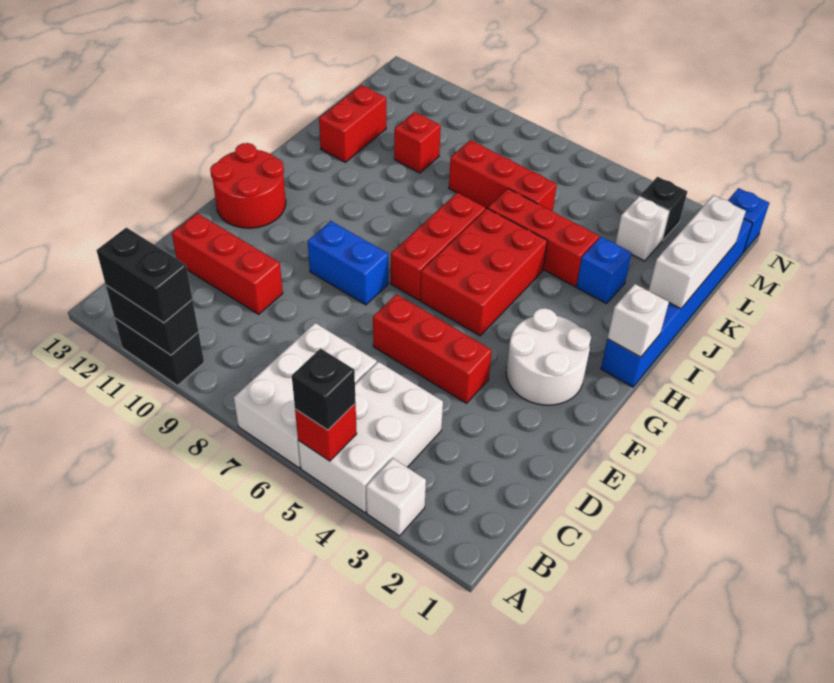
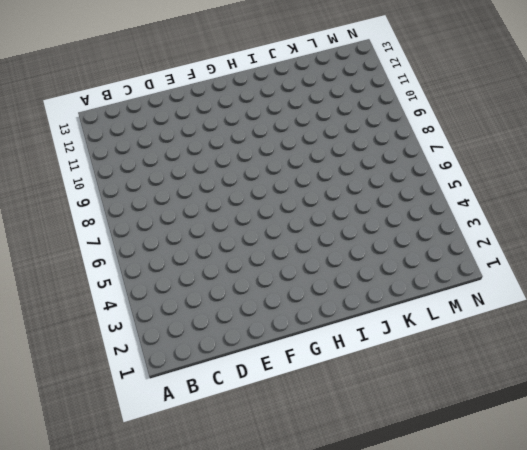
none -> white brick A3 level 1
none -> white brick A4:C5 level 1
none -> white brick A6:C7 level 1

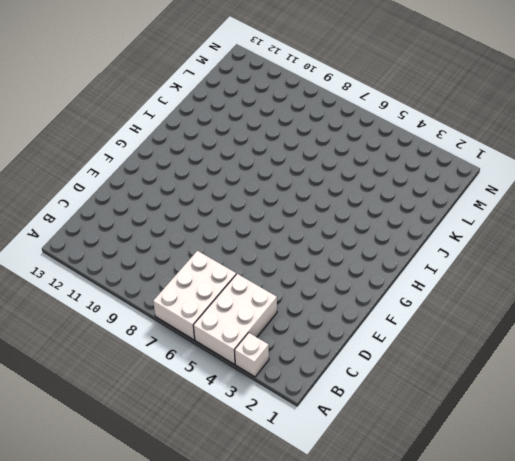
none -> black brick A10:A11 level 1
none -> red brick D10:D12 level 1
none -> red brick E4:E6 level 1

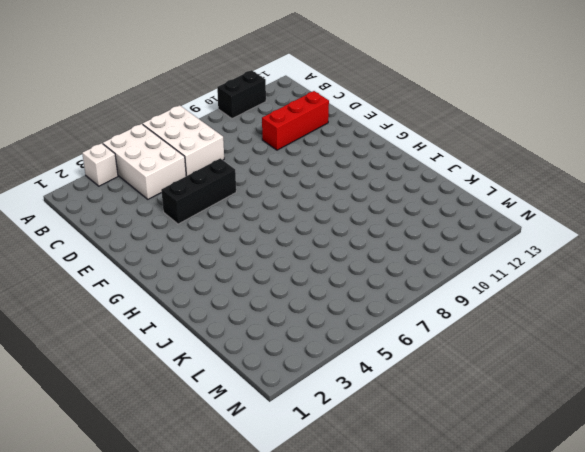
black brick E4:E6 level 1 -> red brick E4:E6 level 1
none -> white round brick F2:G3 level 1
none -> blue brick F8:F9 level 1
none -> red round brick F12:G13 level 1

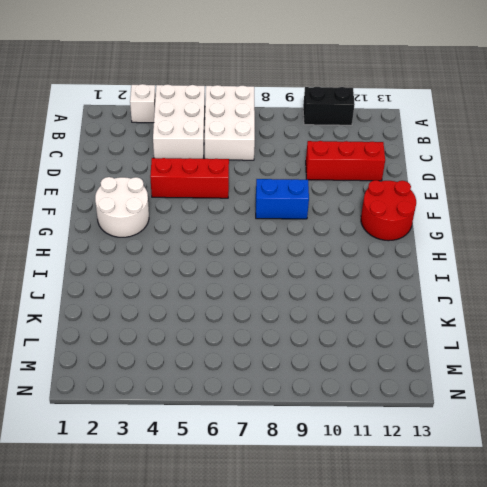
none -> red brick G5:I6 level 1
none -> red brick G7:I7 level 1
none -> blue brick H1:M1 level 1

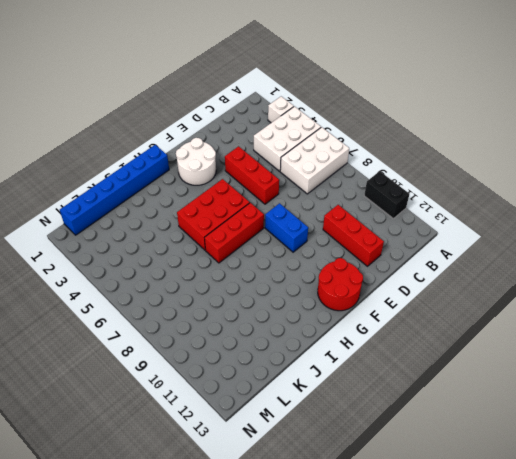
none -> blue brick J3 level 1
none -> red brick J4:J6 level 1
none -> red brick J12:K12 level 1

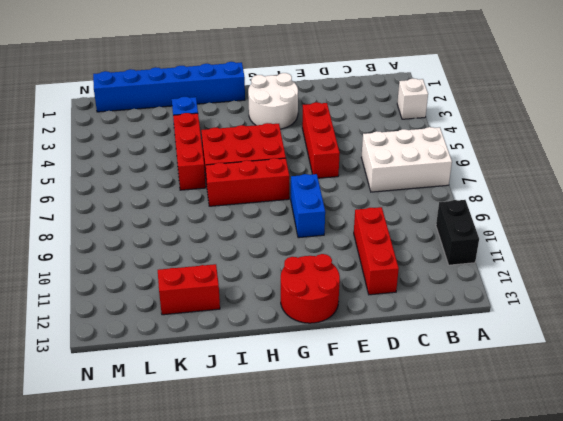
none -> white brick A4:C5 level 1
none -> red brick K6:K8 level 1
none -> red brick K10 level 1

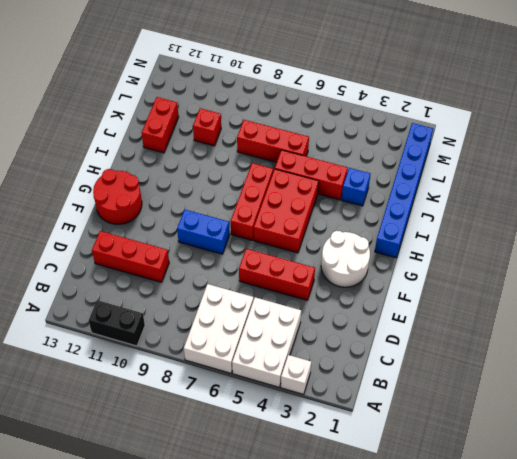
none -> white brick L3 level 1
none -> black brick M3 level 1
none -> blue brick N1 level 1

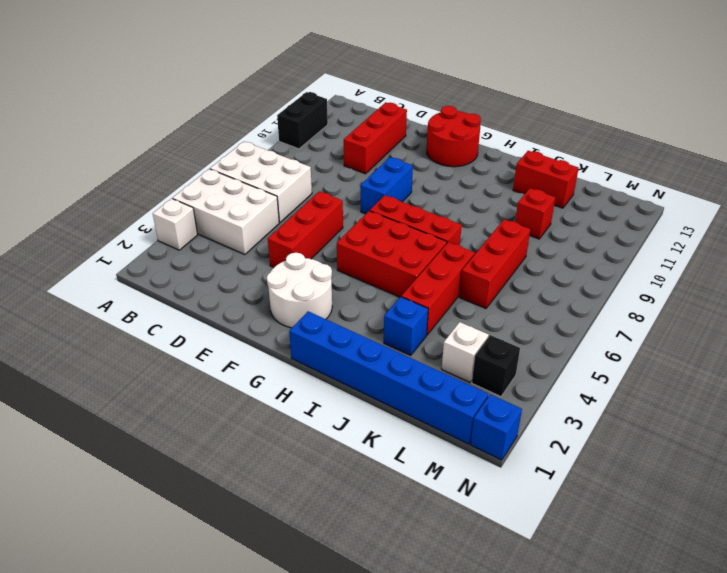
none -> red brick A5 level 2
none -> black brick A10:A11 level 2
none -> white brick H1 level 2

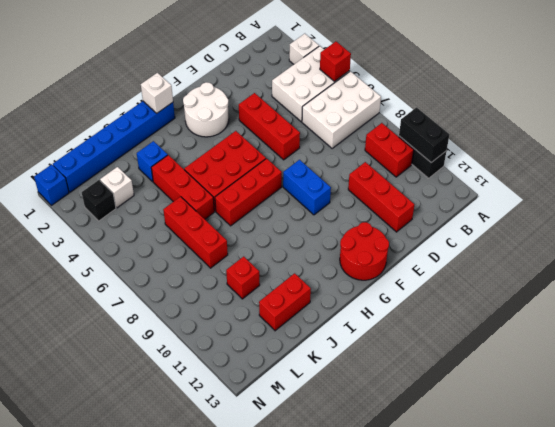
red brick B9:B10 level 1 -> none
none -> white brick J1:L1 level 2
none -> black brick A5 level 3
none -> black brick A10:A11 level 3

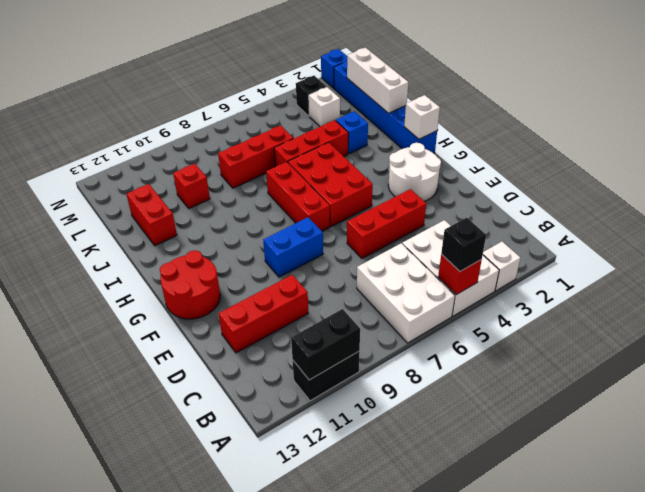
none -> black brick A10:A11 level 3

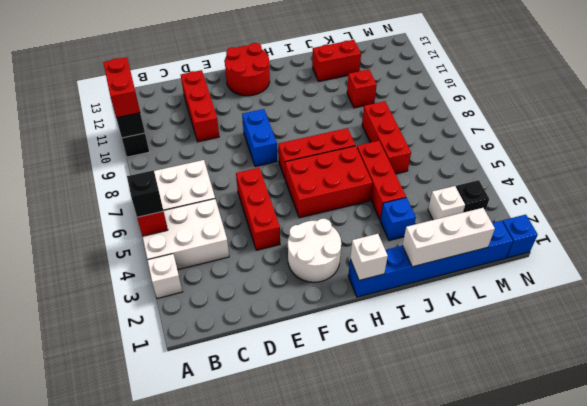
red brick A10:A11 level 3 -> black brick A10:A11 level 3

